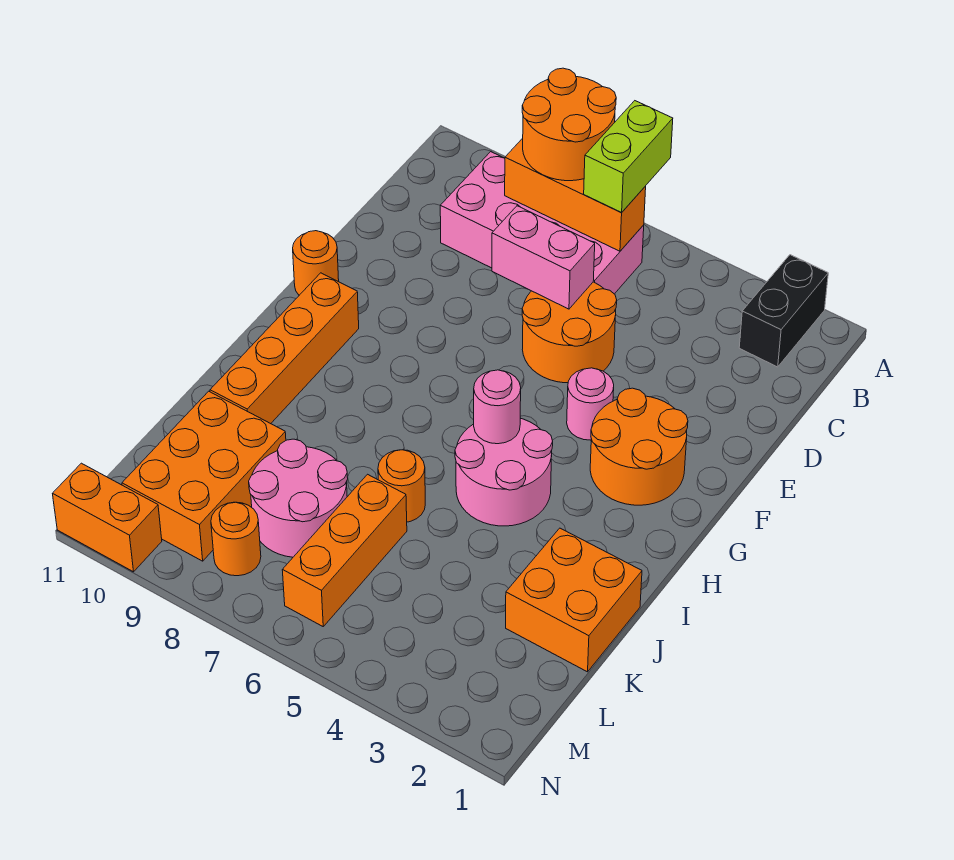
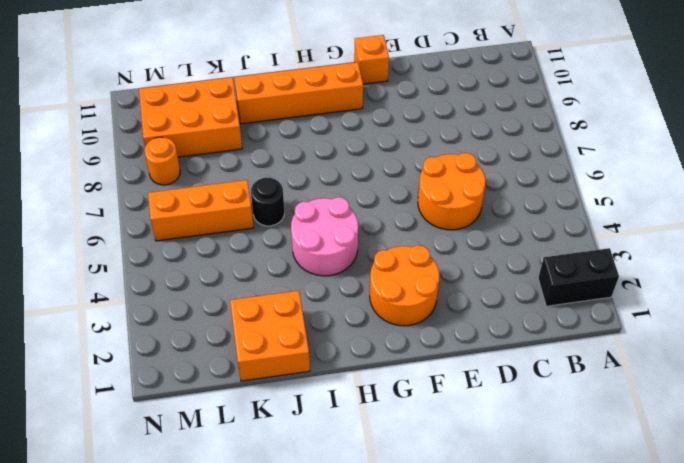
orange brick F11 level 1 -> orange round brick F11 level 1
black round brick J6 level 1 -> orange round brick J6 level 1
none -> pink brick B6:C9 level 1
none -> pink round brick F4 level 1
none -> pink round brick K7:L8 level 1

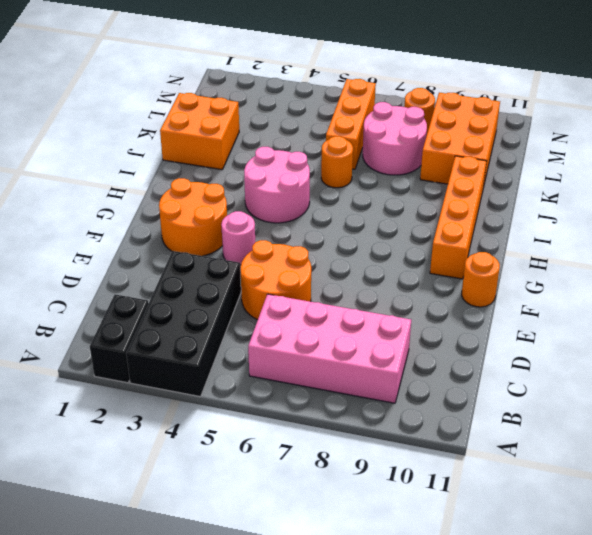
black brick A3:D4 level 1 -> none
none -> orange brick N10:N11 level 1
none -> orange brick B6:B8 level 2
none -> pink brick D6:D7 level 2

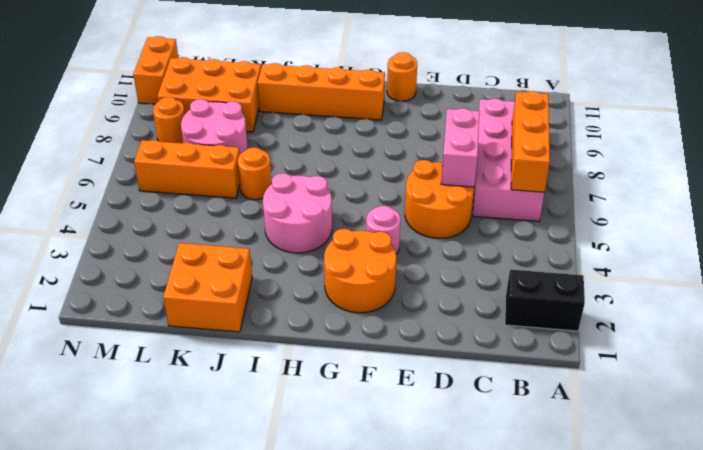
none -> pink round brick H5 level 2
none -> lime brick A6:B6 level 3
none -> orange round brick A7:B8 level 3

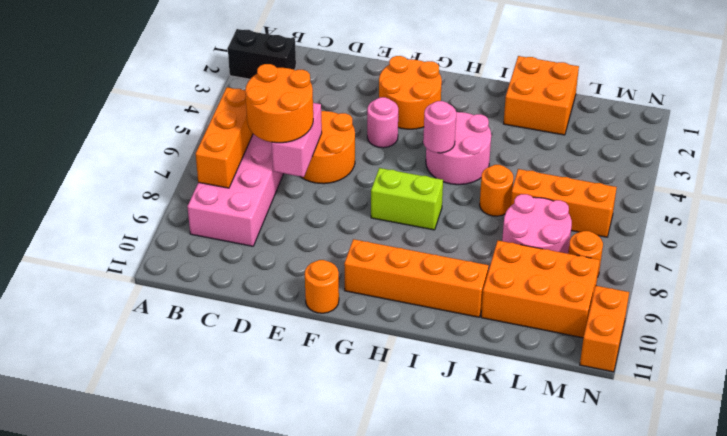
orange round brick C6:D7 level 3 -> orange round brick A7:B8 level 3
lime brick G7:H7 level 1 -> lime brick A6:B6 level 3

